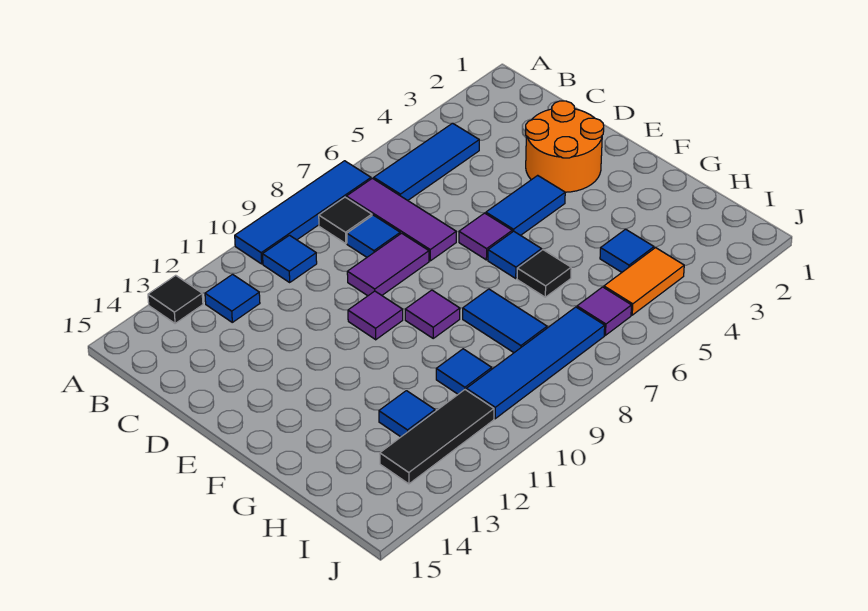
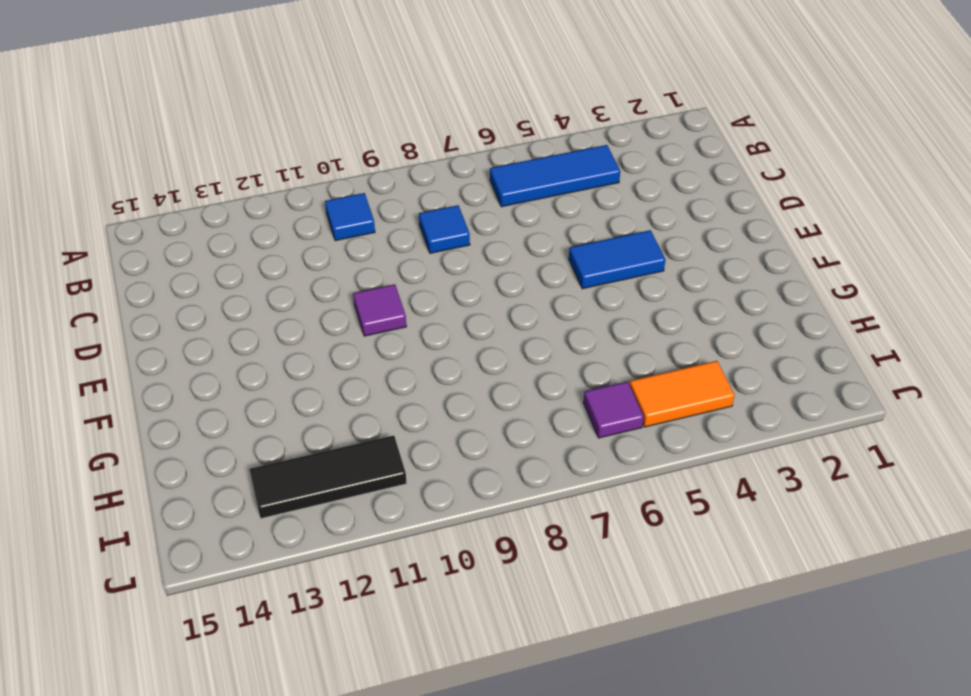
none -> blue tile A7:A10 level 1
none -> black tile A13 level 1
none -> purple tile B7:D7 level 1

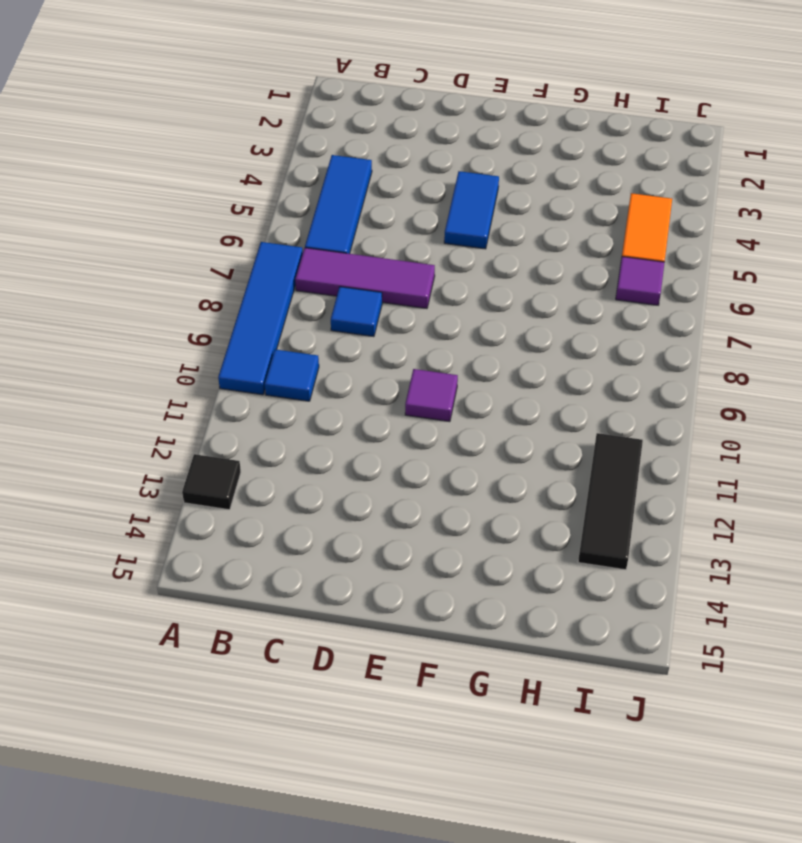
none -> black tile B8 level 1
none -> blue tile B12 level 1
none -> orange round brick D2:E3 level 1

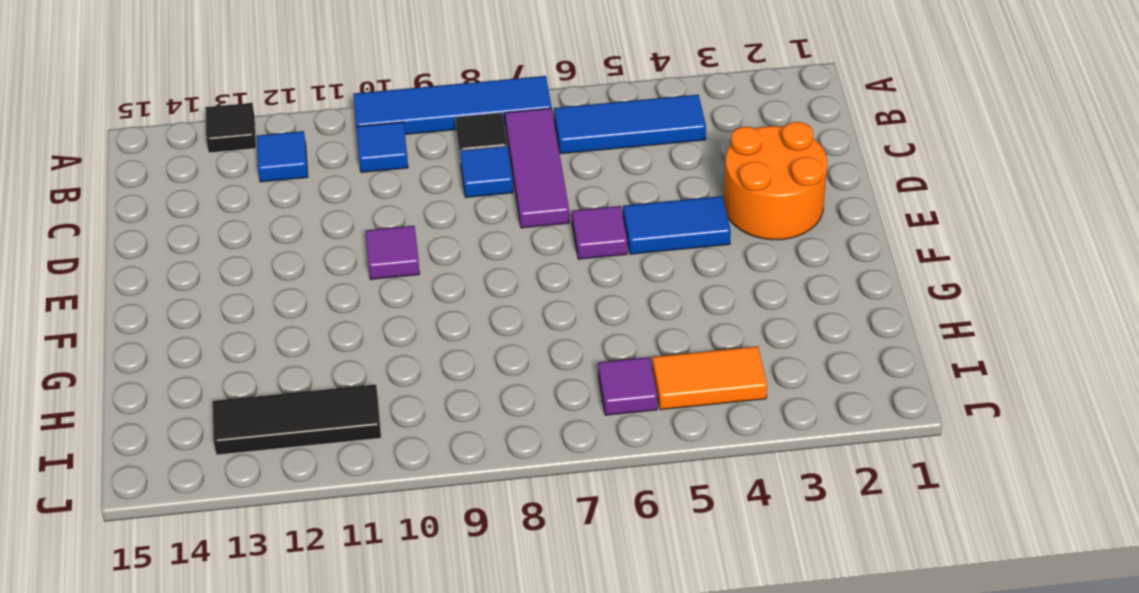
none -> purple tile D8:D9 level 1
none -> blue tile F6 level 1
none -> purple tile F9 level 1

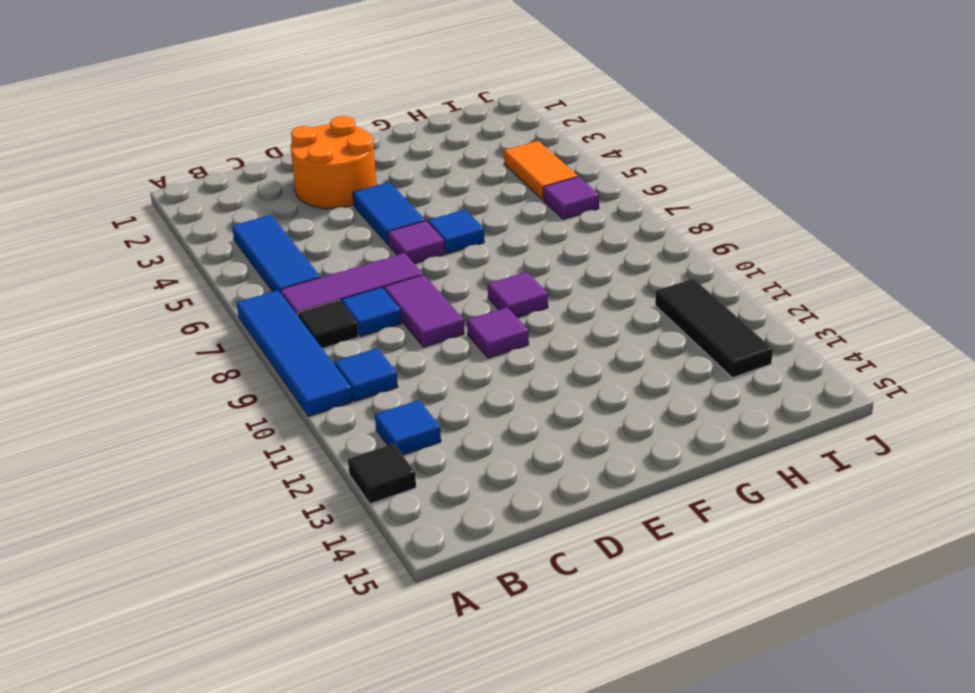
none -> black tile G6 level 1
none -> blue tile G8:H8 level 1
none -> blue tile H4 level 1

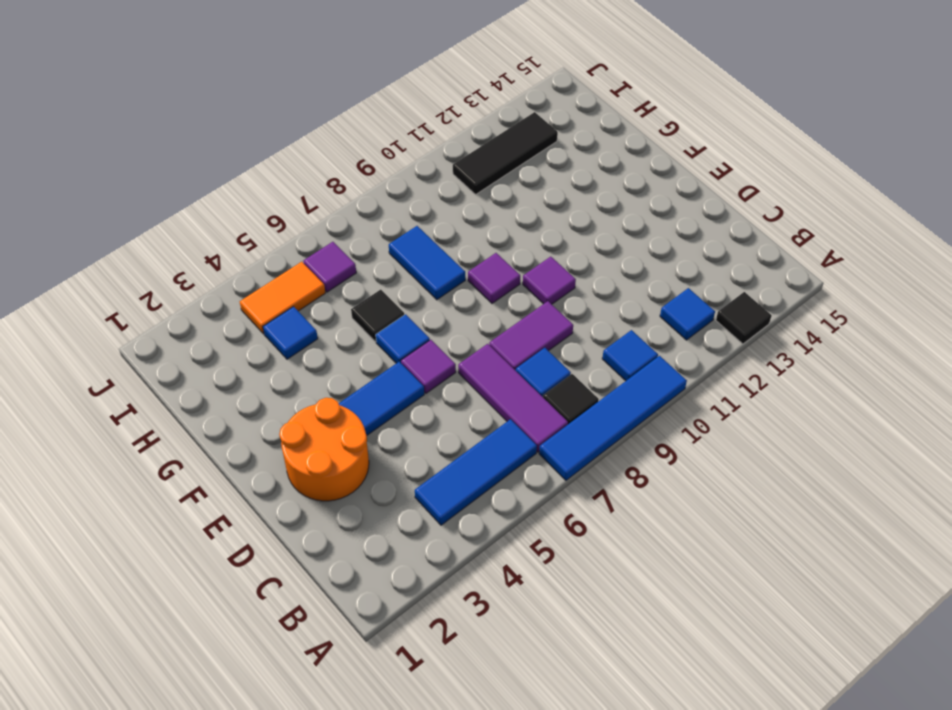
none -> blue tile H10 level 1
none -> blue tile H12 level 1
none -> blue tile I7:I10 level 1

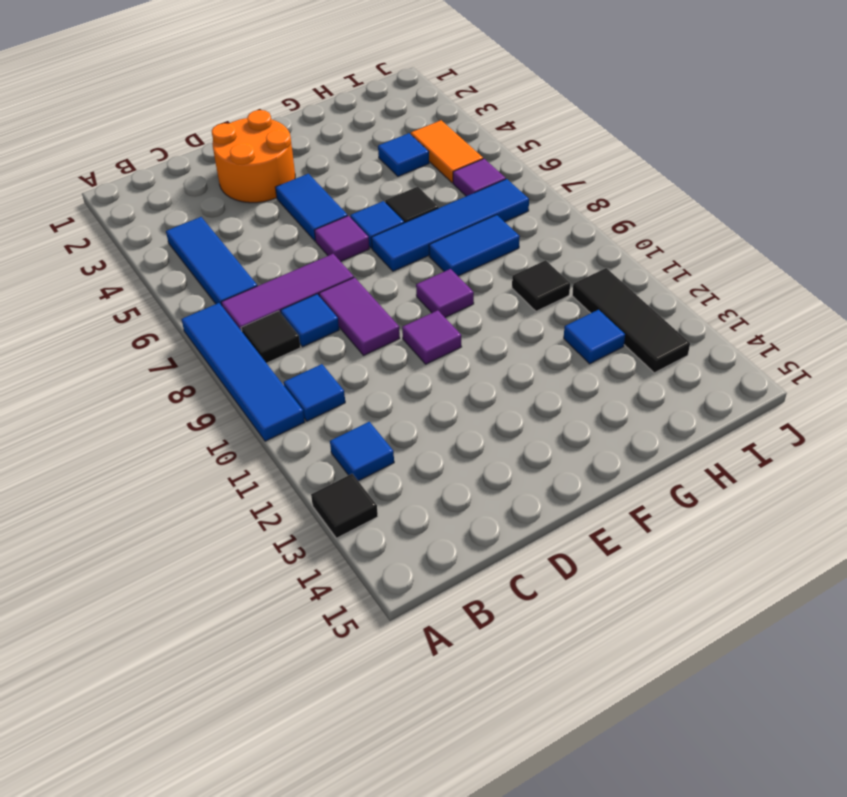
blue tile F7:I7 level 1 -> blue tile I7:I10 level 1
black tile H10 level 1 -> blue tile H10 level 1

